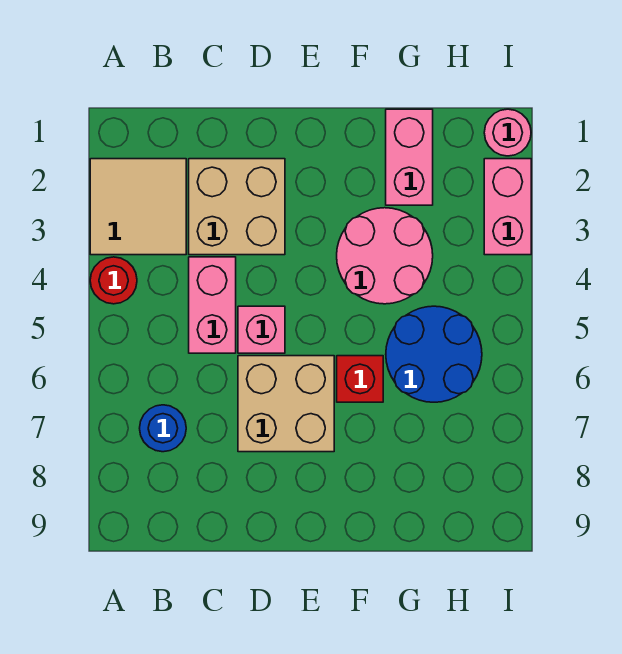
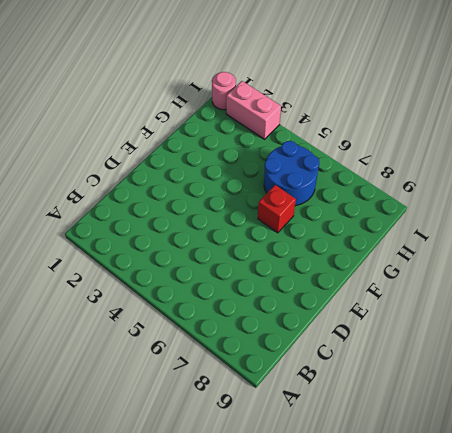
none -> tan tile A2:B3 level 1
none -> red round brick A4 level 1
none -> blue round brick B7 level 1

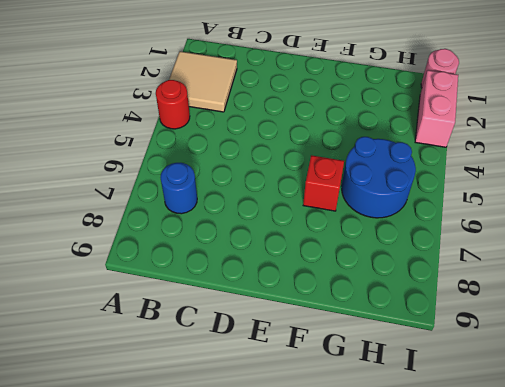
none -> tan brick C2:D3 level 1
none -> pink brick C4:C5 level 1
none -> pink brick D5 level 1

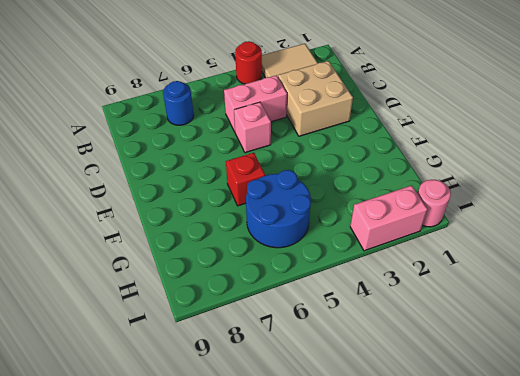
none -> tan brick D6:E7 level 1
none -> pink round brick F3:G4 level 1
none -> pink brick G1:G2 level 1

